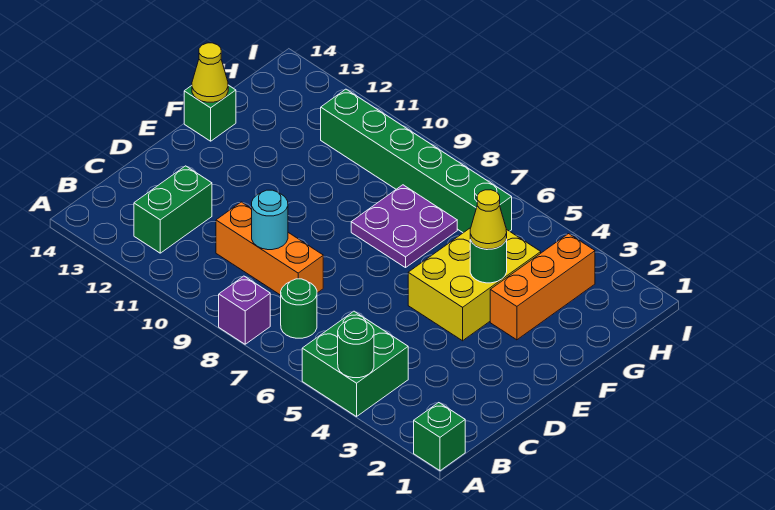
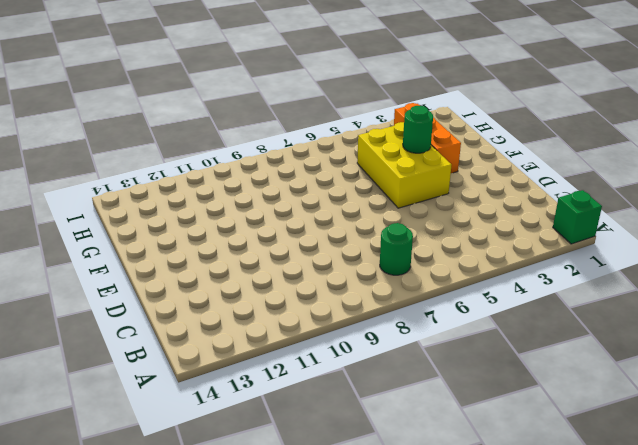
none -> green brick A4:B5 level 1
none -> purple brick A8 level 1
none -> green brick B12:C12 level 1

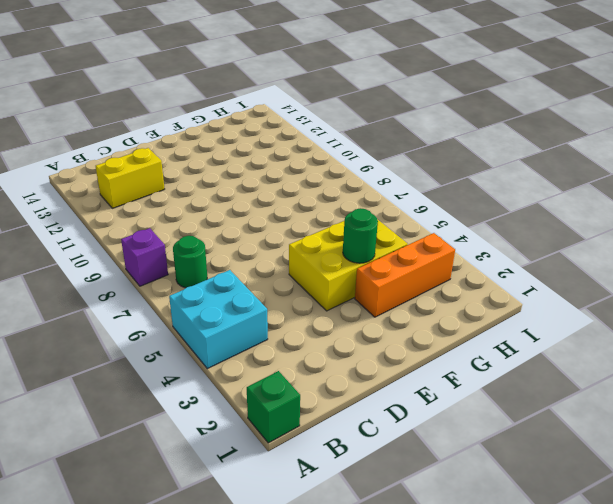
cyan brick A4:B5 level 1 -> green brick A4:B5 level 1
yellow brick B12:C12 level 1 -> green brick B12:C12 level 1
none -> orange brick C8:C10 level 1
none -> purple plate F7:G8 level 1
none -> green brick F14 level 1

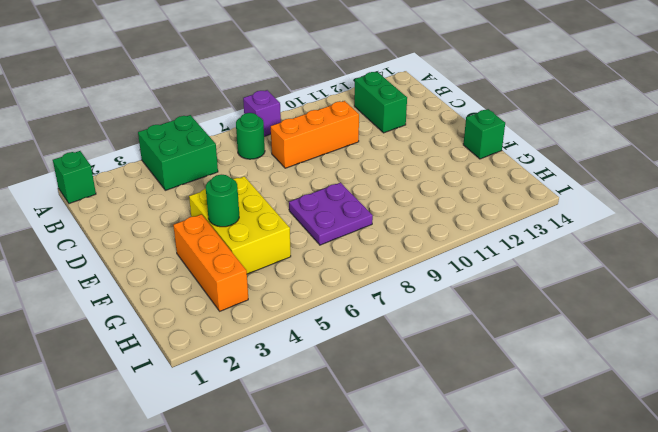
none -> green brick H6:H11 level 1
none -> green round brick A4 level 2
none -> cyan round brick C9 level 2

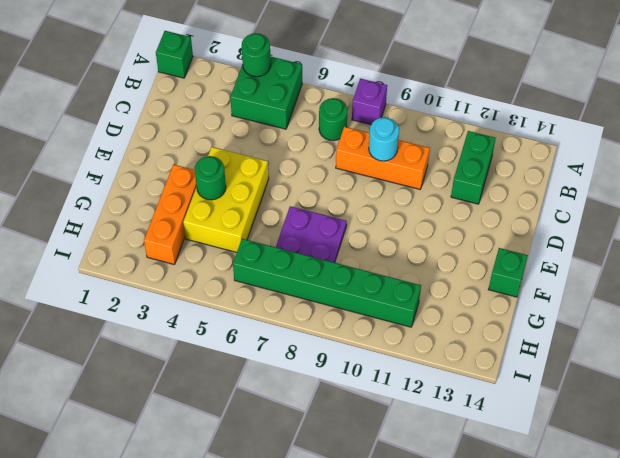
none -> yellow cone F14 level 2
none -> yellow cone F4 level 3

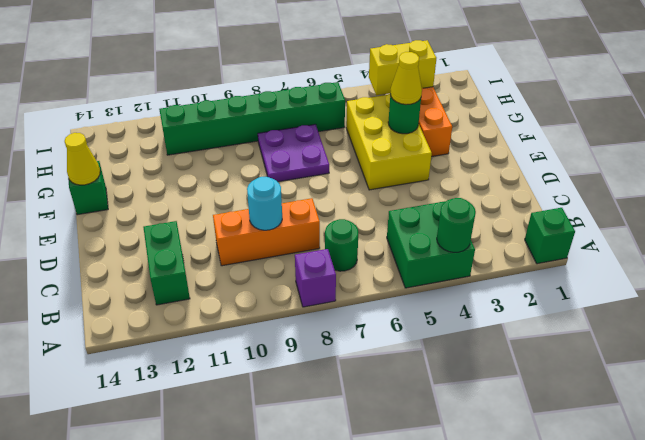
yellow brick H3:H4 level 2 -> none

